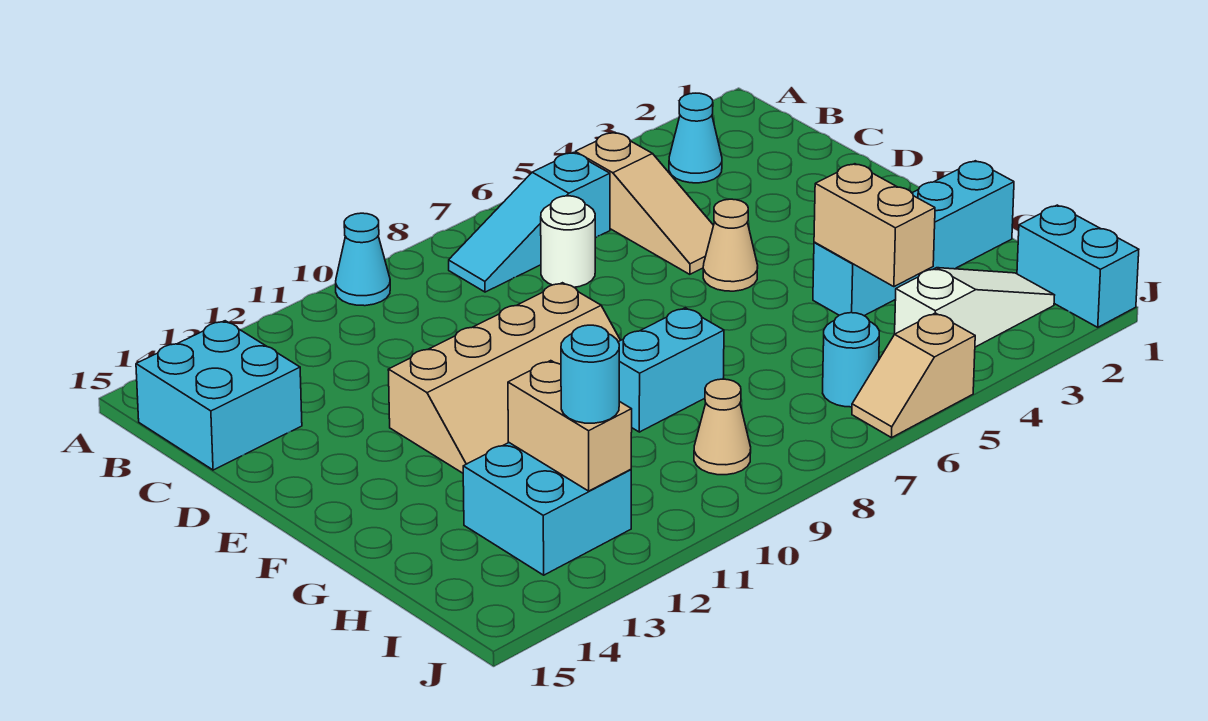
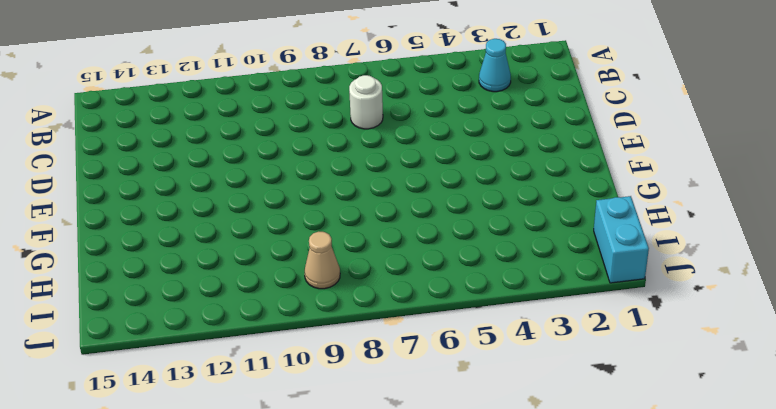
none -> cyan cone A10 level 1
none -> tan slope B5:D5 level 1 top B
none -> cyan slope B6:B8 level 1 top 6

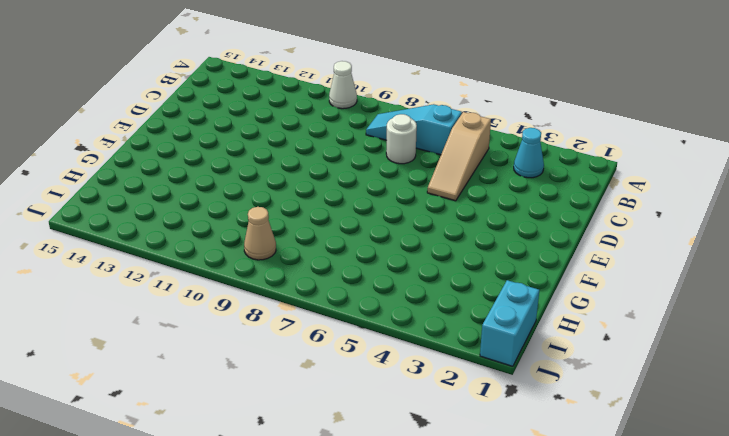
white cone A10 level 1 -> cyan cone A10 level 1
none -> cyan brick B14:C15 level 1
none -> tan cone E5 level 1
none -> tan slope E9:F12 level 1 top E

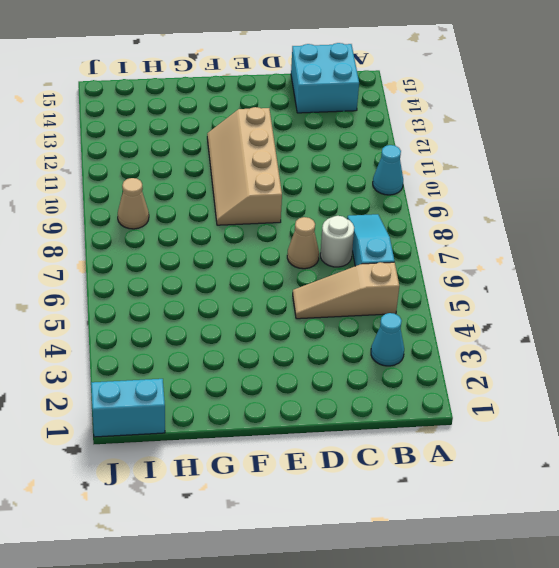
tan cone D7 level 1 -> tan cone E5 level 1
none -> cyan brick G1:G4 level 1
none -> cyan brick G8:G9 level 1
none -> cyan brick H12:I13 level 1

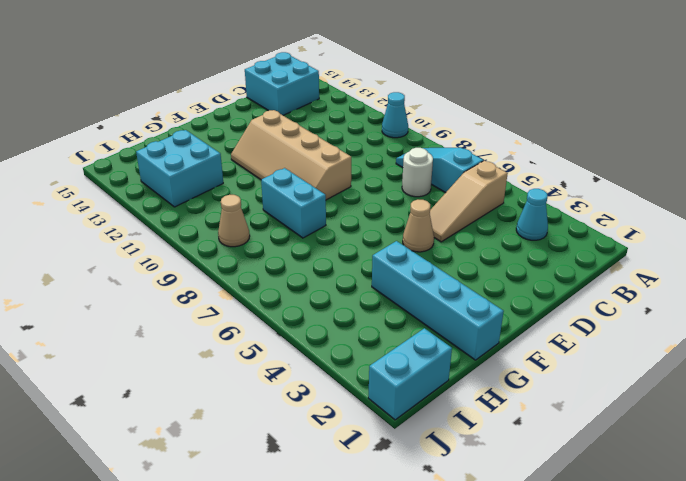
none -> white slope I2:I4 level 1 top 4
none -> cyan round brick I6 level 1
none -> tan slope J5:J6 level 1 top 5

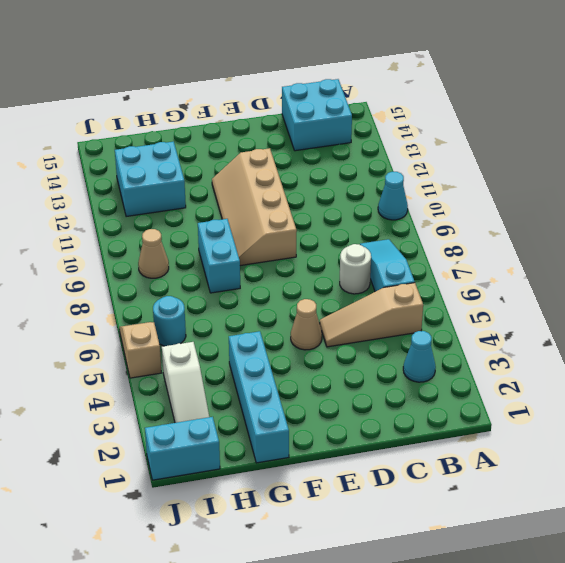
none -> tan brick G4:H4 level 2
none -> tan brick H12:I12 level 2
none -> cyan round brick I12 level 3

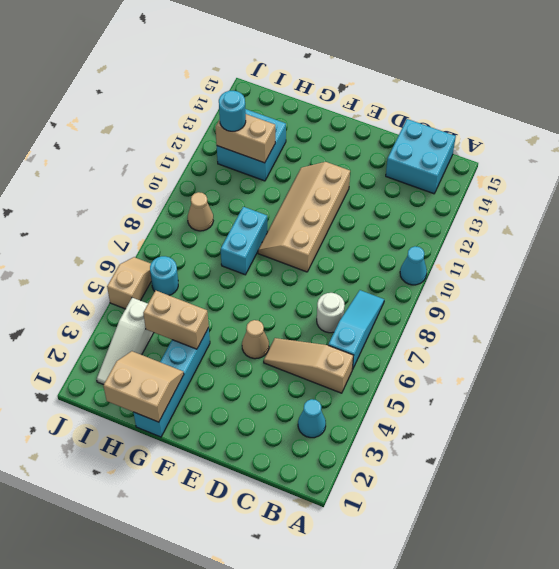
tan slope G1:H2 level 2 top 1 -> none
none -> cyan brick I1:J1 level 1

